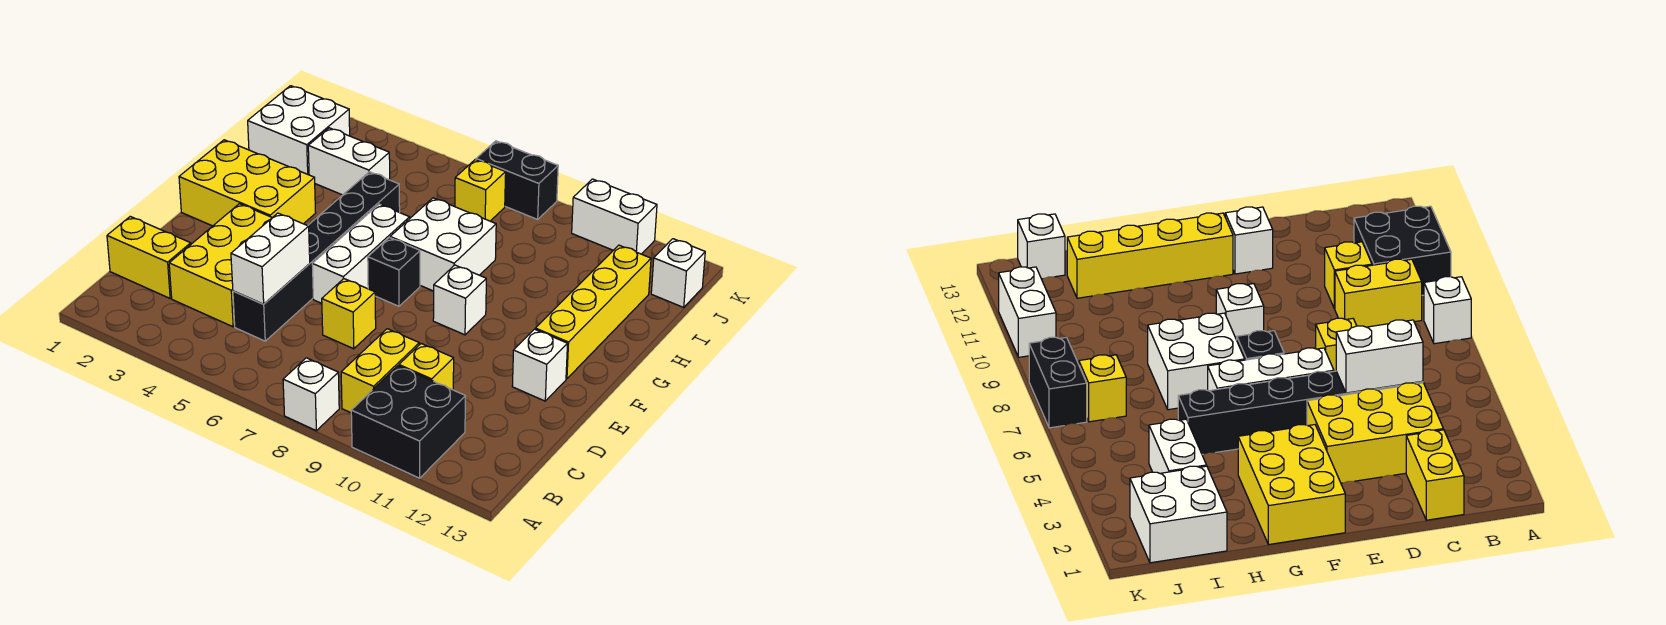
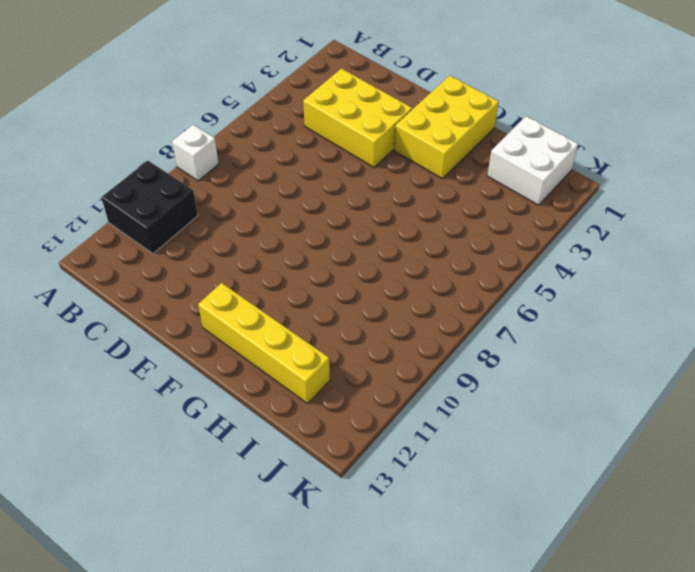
none -> yellow brick B9:C9 level 1
none -> yellow brick C1:C2 level 1
none -> black brick C5:H5 level 1

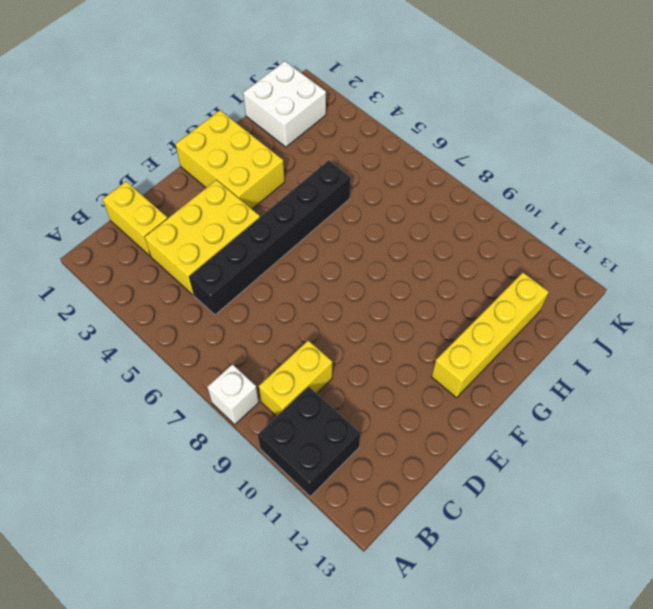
none -> yellow brick C10 level 1
none -> yellow brick D7 level 1
none -> white brick E6:G6 level 1

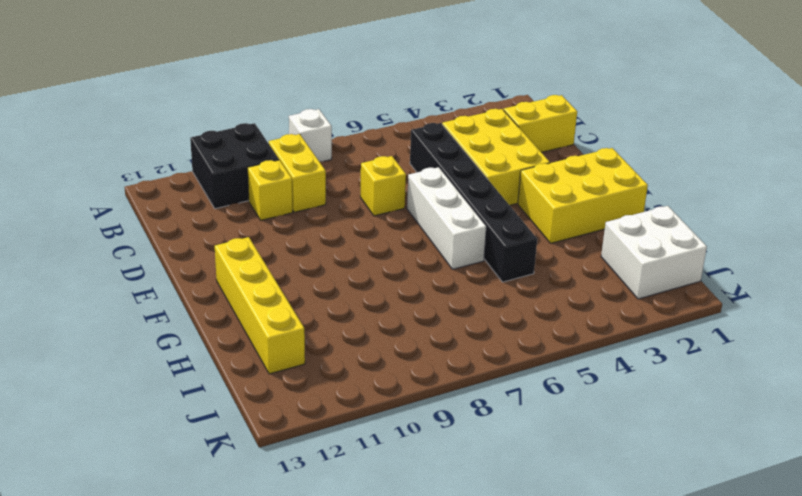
none -> white brick E12 level 1
none -> black brick F7 level 1
none -> white brick F9 level 1

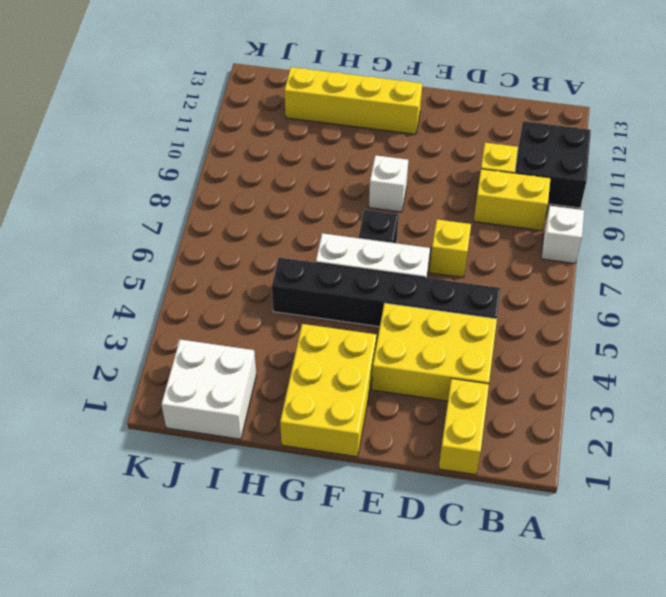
none -> white brick E12 level 1
none -> white brick G7:H8 level 1
none -> white brick I3:I4 level 1

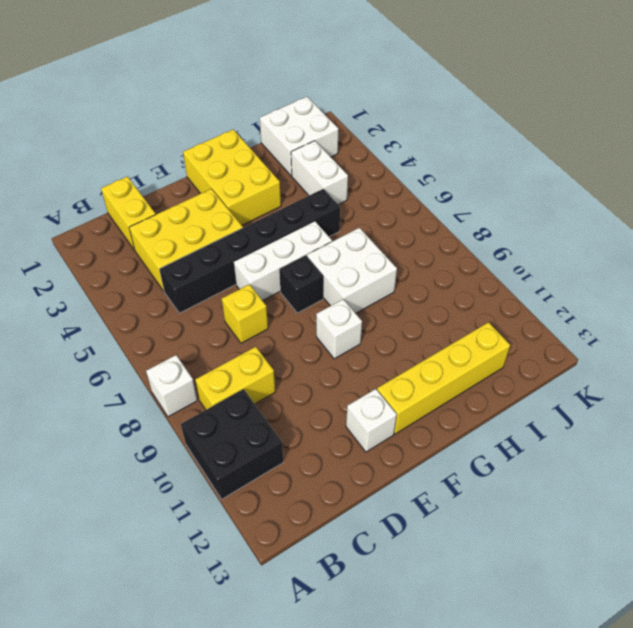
none -> yellow brick C10 level 1
none -> yellow brick J7 level 1
none -> white brick J13 level 1

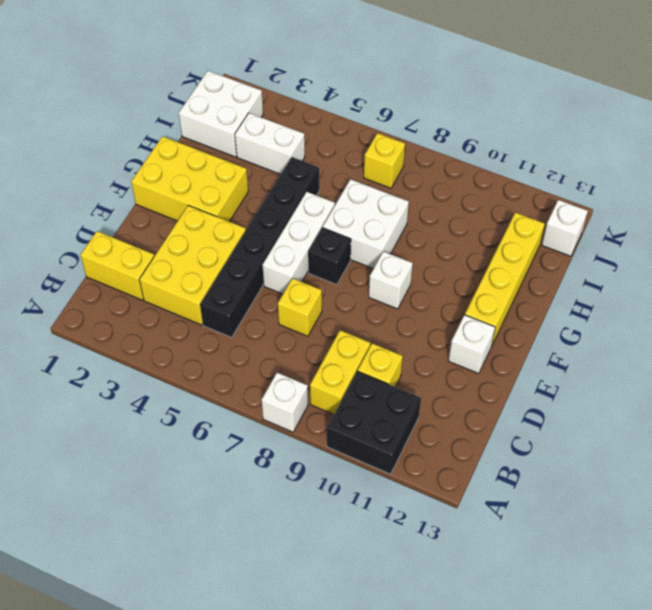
none -> black brick K7:K8 level 1
none -> white brick K10:K11 level 1
none -> white brick C5:D5 level 2

